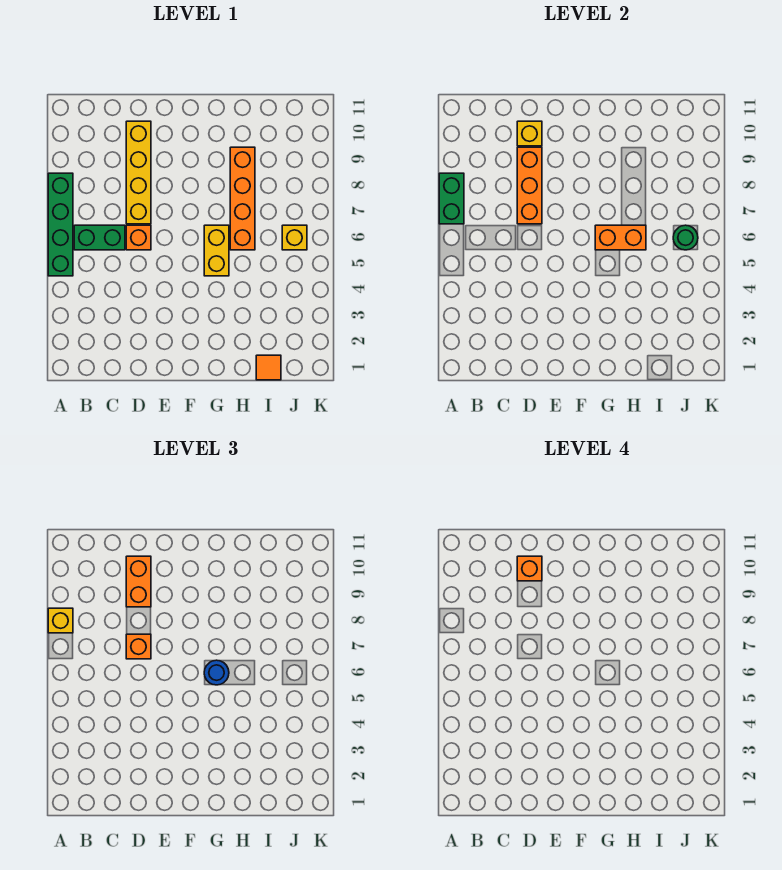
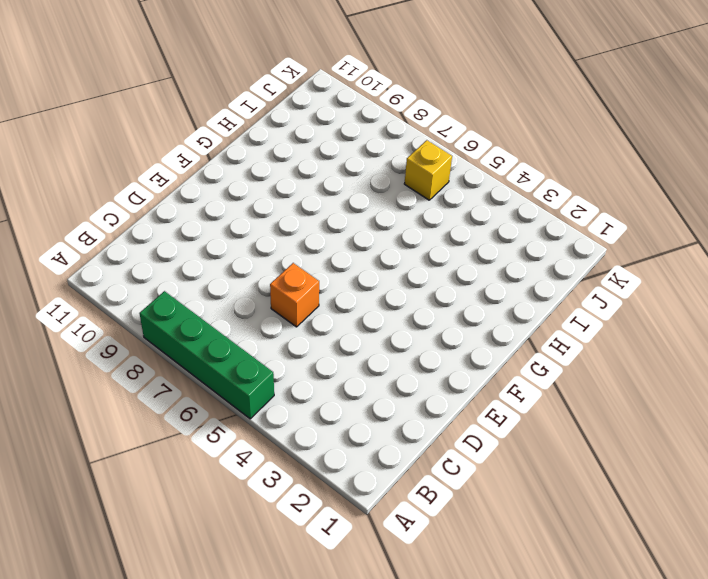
none -> green brick B6:C6 level 1
none -> yellow brick D7:D10 level 1
none -> yellow brick G5:G6 level 1

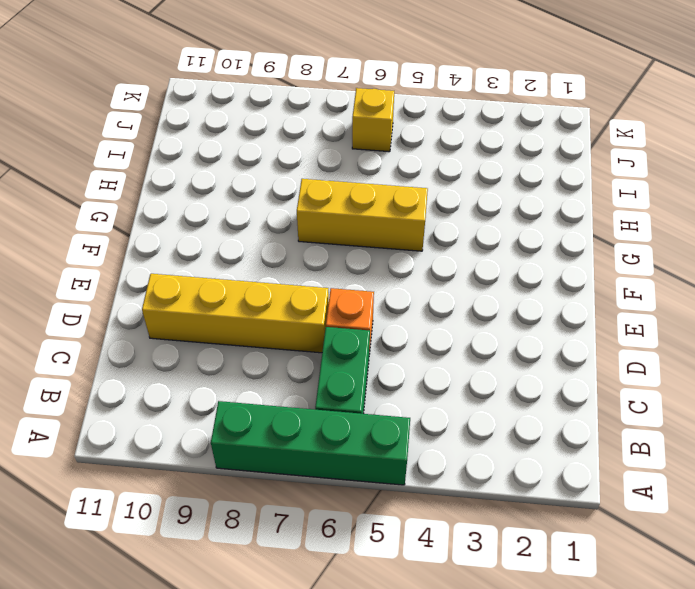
yellow brick G5:G7 level 1 -> yellow brick G5:G6 level 1
none -> orange brick H6:H9 level 1
none -> orange tile I1 level 1
none -> green brick A7:A8 level 2

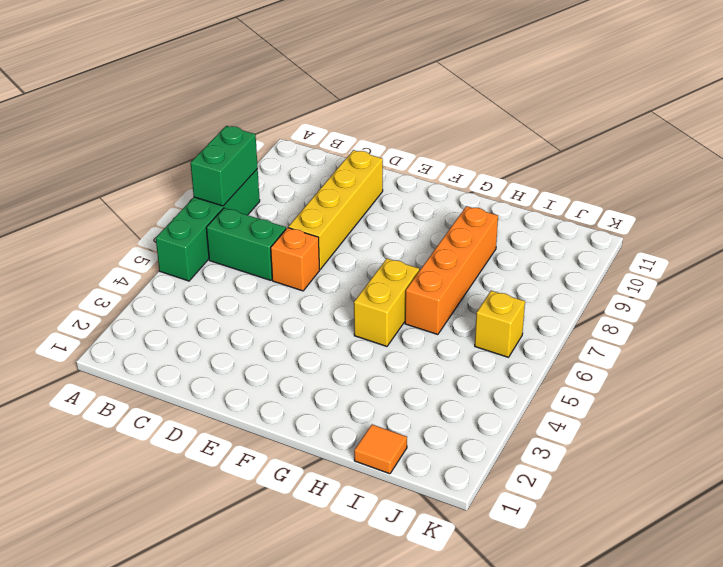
none -> orange brick D7:D9 level 2
none -> yellow brick D10 level 2
none -> orange brick G6:H6 level 2

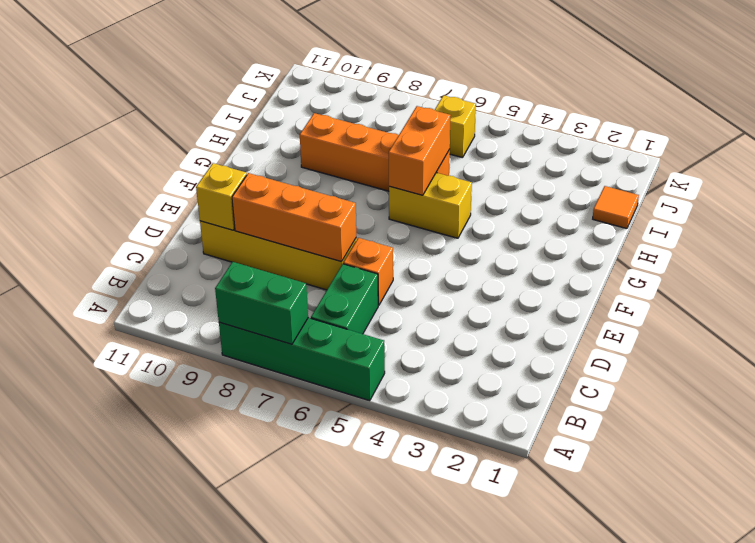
none -> green round brick J6 level 2
none -> yellow brick A8 level 3
none -> orange brick D7 level 3

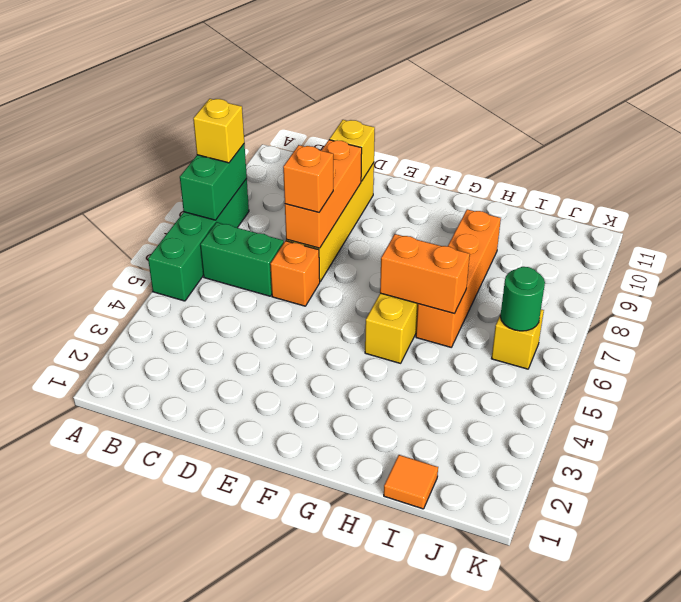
none -> orange brick D9:D10 level 3
none -> blue round brick G6 level 3
none -> orange brick D10 level 4

